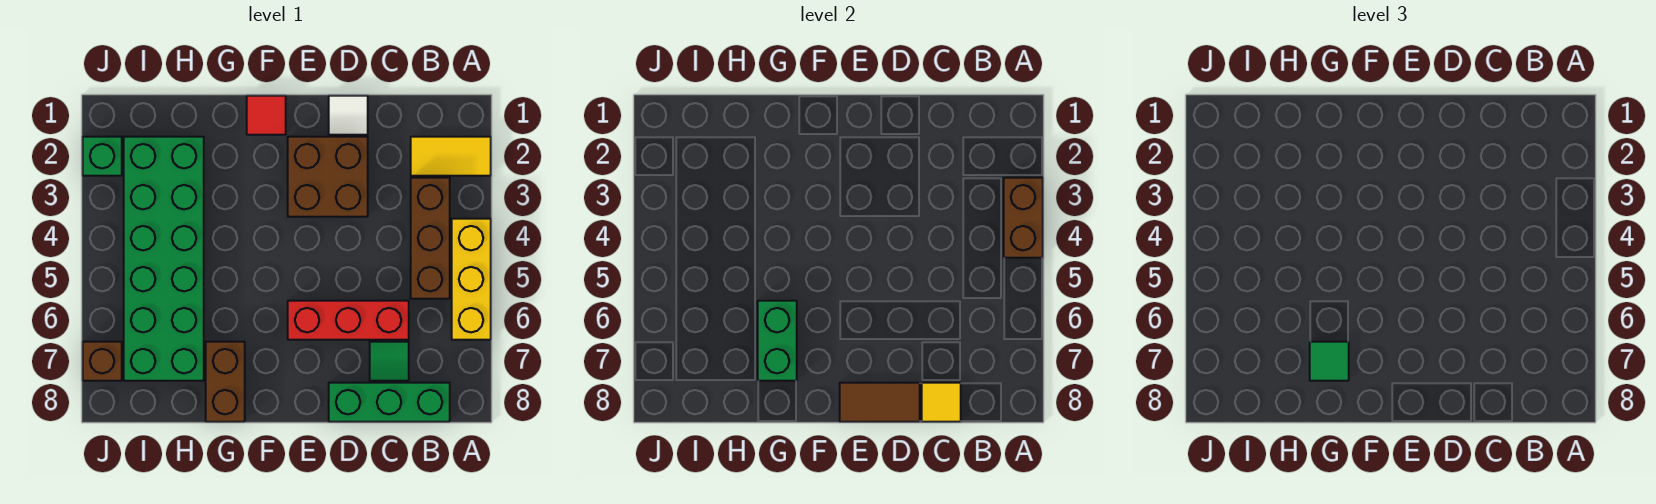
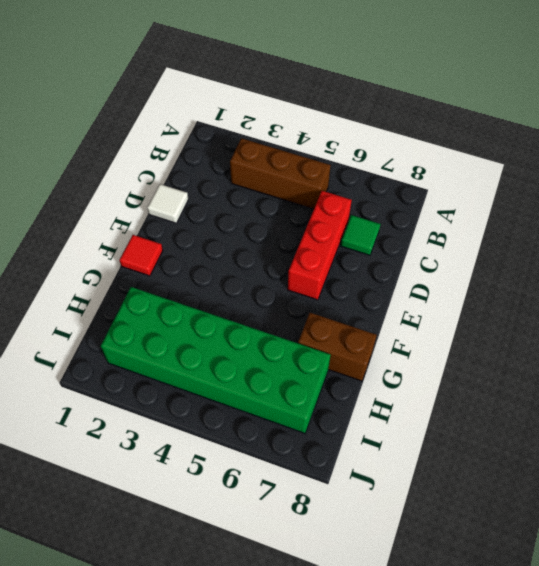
none -> yellow tile A2:B2 level 1
none -> yellow brick A4:A6 level 1
none -> green brick B8:D8 level 1

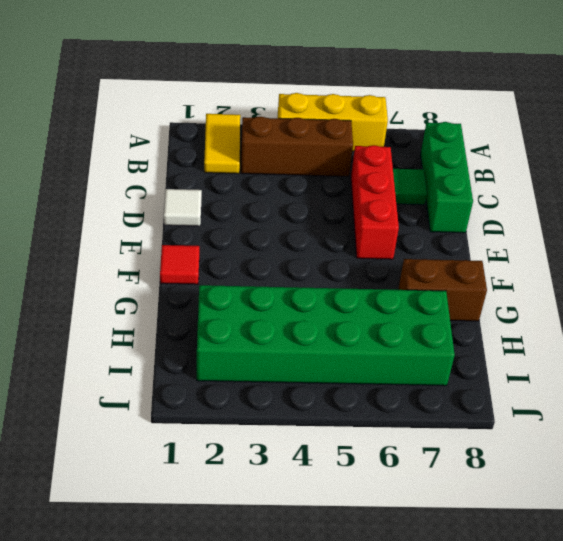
none -> brown brick D2:E3 level 1
none -> green brick J2 level 1
none -> brown brick J7 level 1

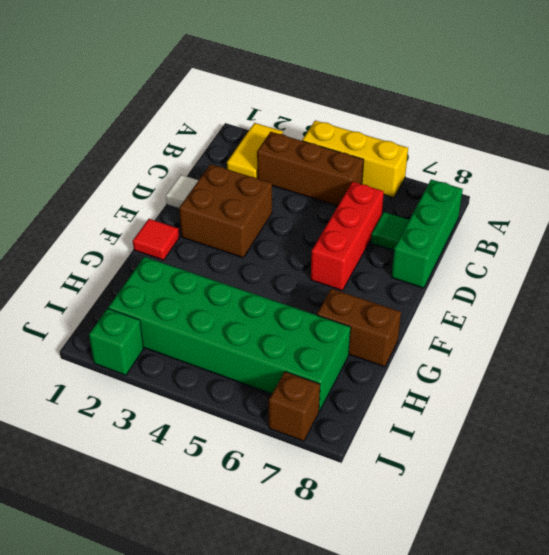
none -> brown brick A3:A4 level 2
none -> yellow tile C8 level 2
none -> brown tile D8:E8 level 2

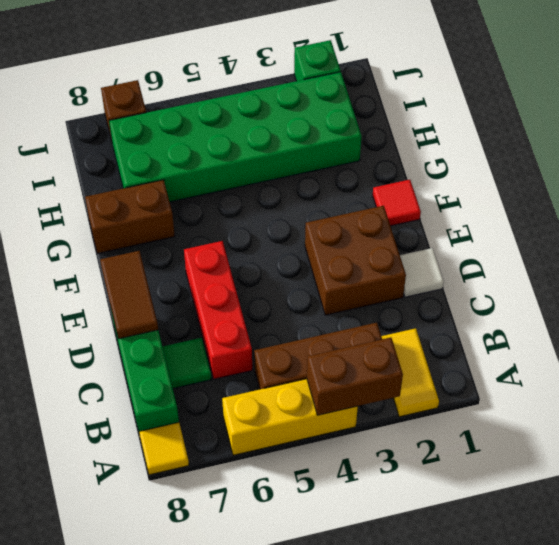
yellow tile A8 level 1 -> yellow tile C8 level 2
none -> green brick G6:G7 level 2
none -> green tile G7 level 3

